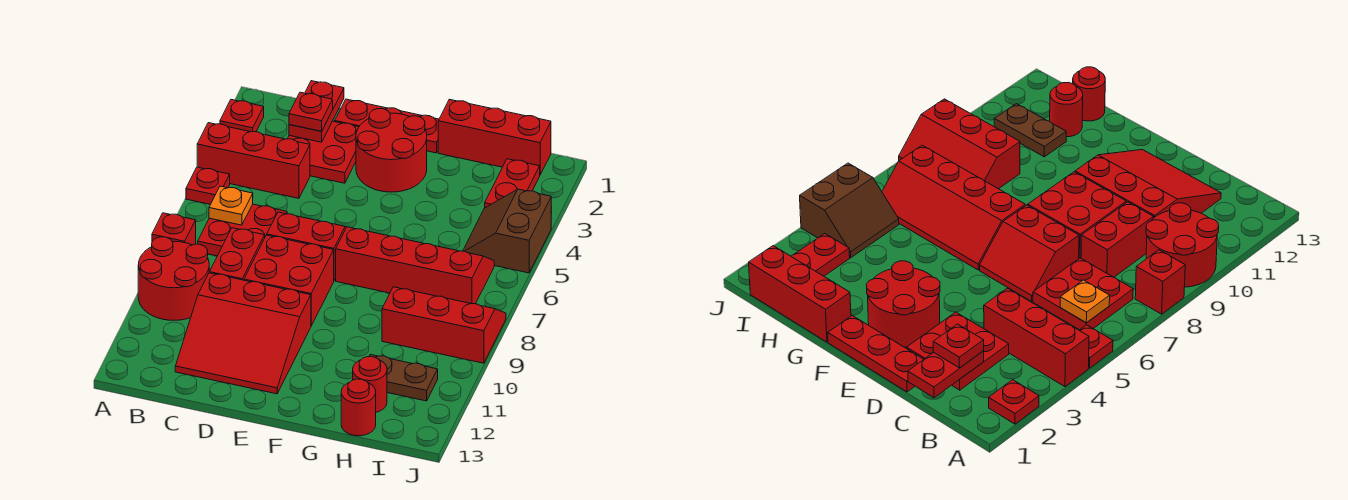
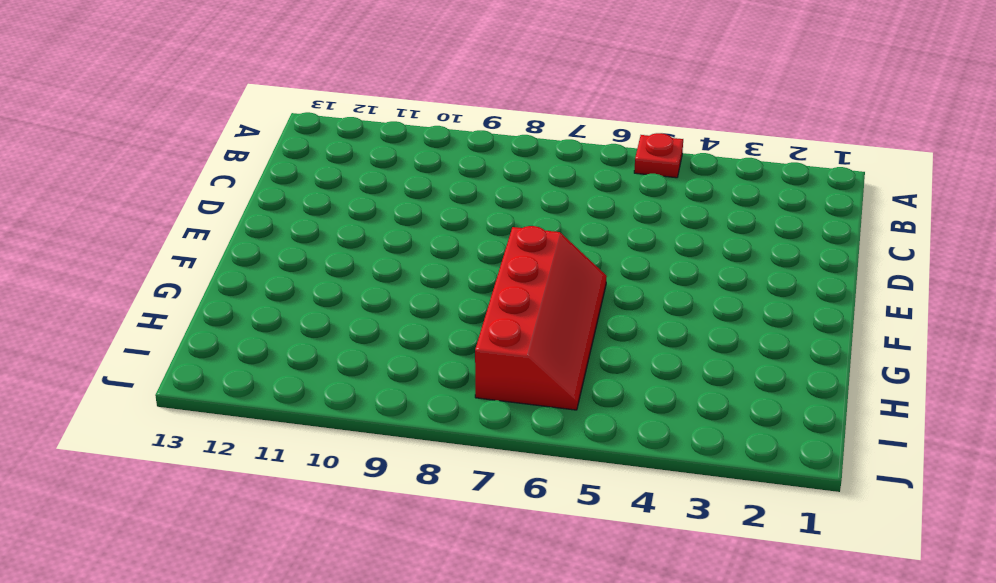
none -> red plate A2 level 1
none -> red brick A4:C4 level 1
none -> red brick A8 level 1

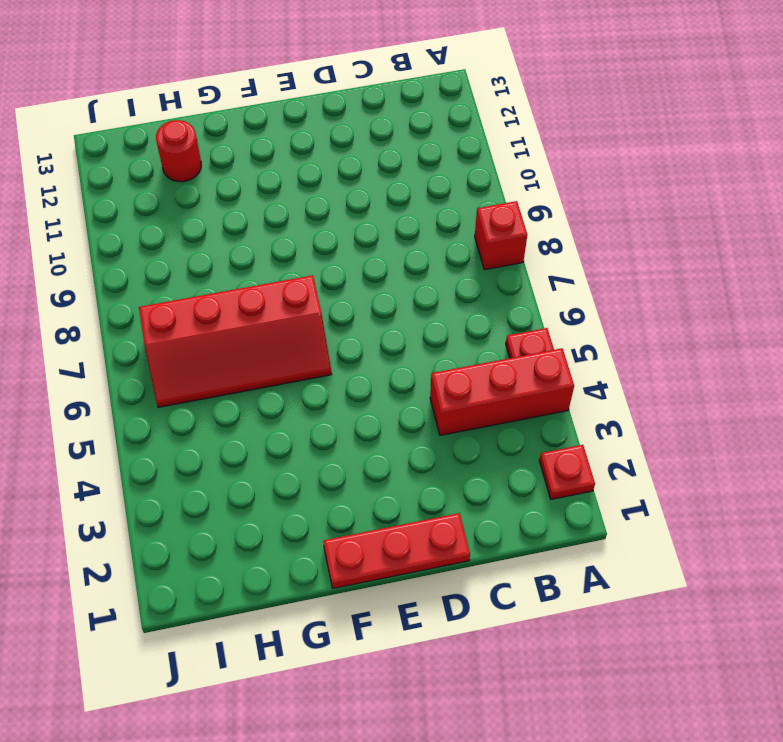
none -> red round brick A9:B10 level 1
none -> red plate B6:C7 level 1
none -> red plate C2:D3 level 1

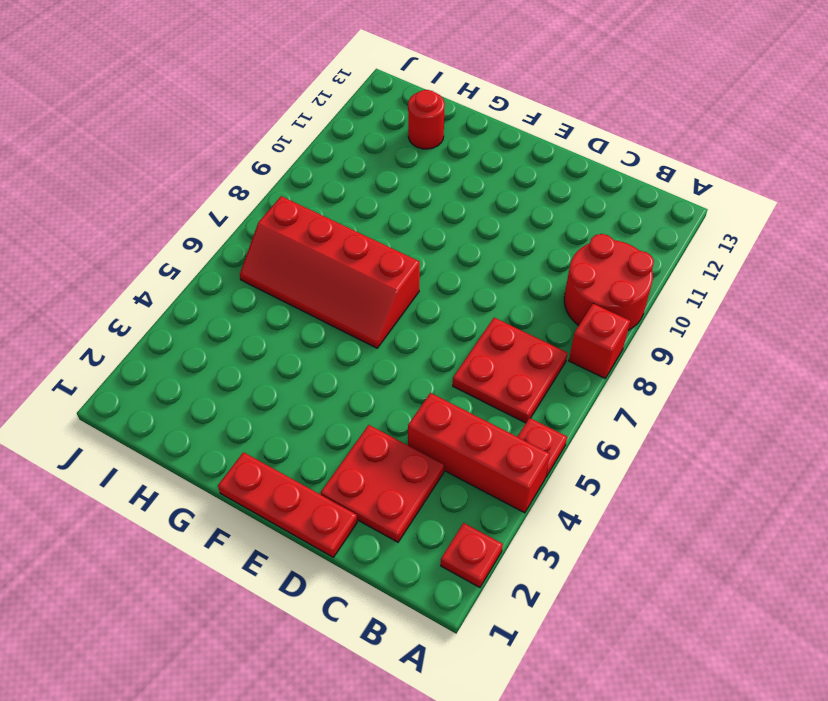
none -> red brick C8:C9 level 1
none -> red slope C10:E12 level 1 top 10
none -> red slope D6:E7 level 1 top 7

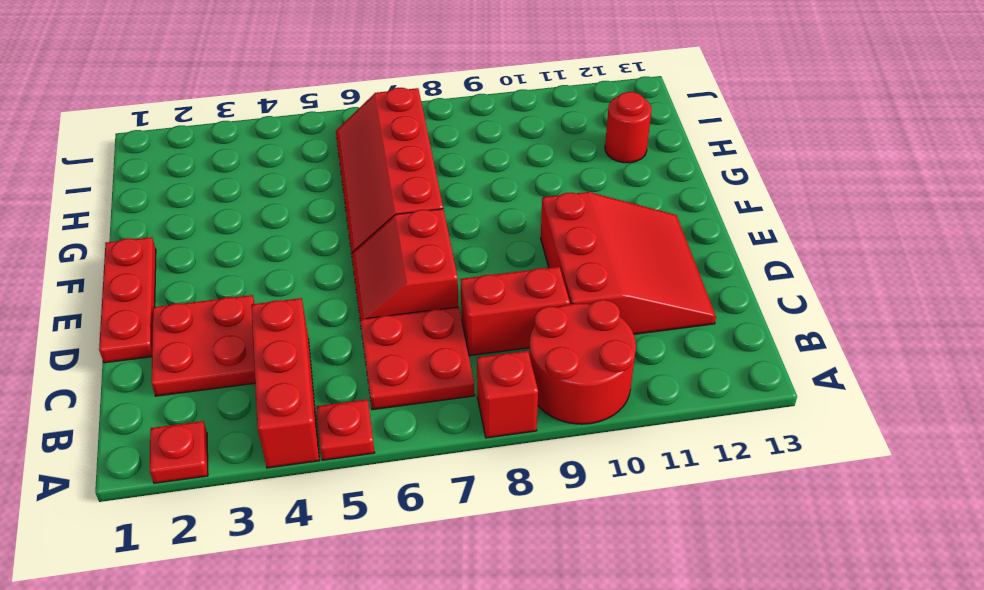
none -> red brick D8:E9 level 1
none -> red round brick E2:F3 level 1
none -> red brick G1:I1 level 1

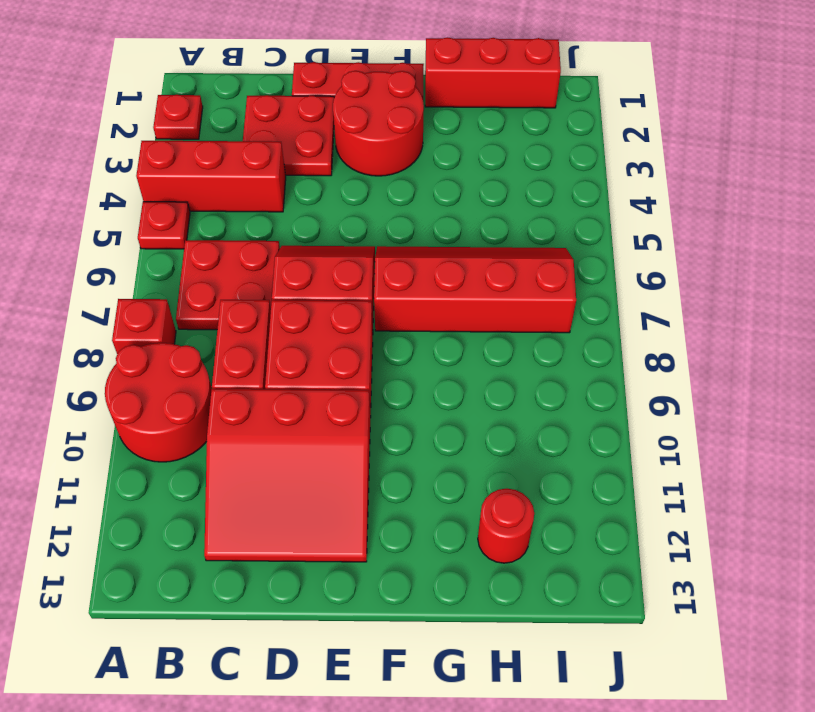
none -> red slope H8:J9 level 1 top 9
none -> brown plate H11:I11 level 1
none -> red round brick H13 level 1

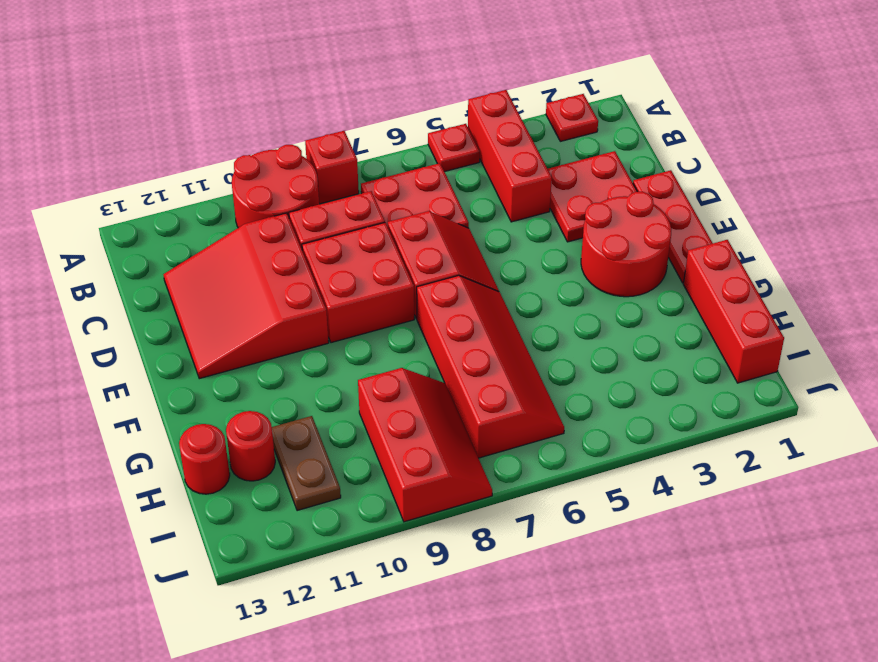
none -> red plate I2:I3 level 1
none -> brown slope I4:J5 level 1 top J
none -> orange plate B6 level 2

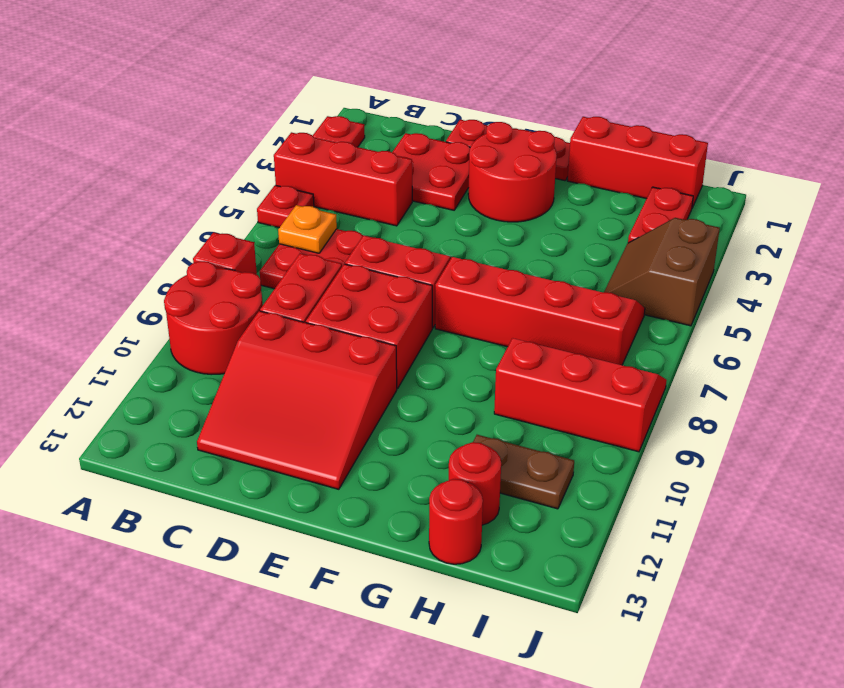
none -> red plate C1:C2 level 2
none -> red plate C2 level 3

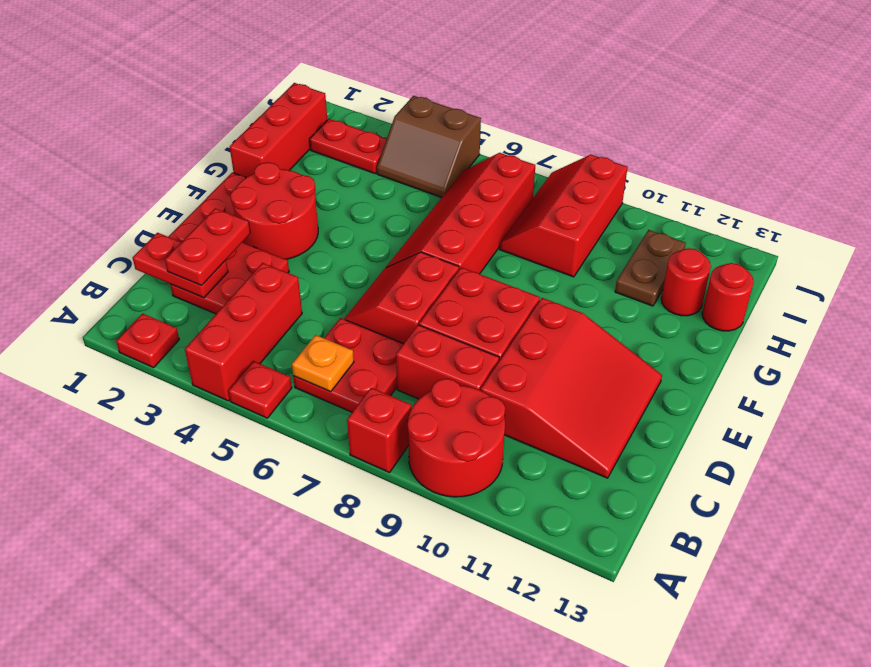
red plate C2:D2 level 3 -> red plate C2 level 3

